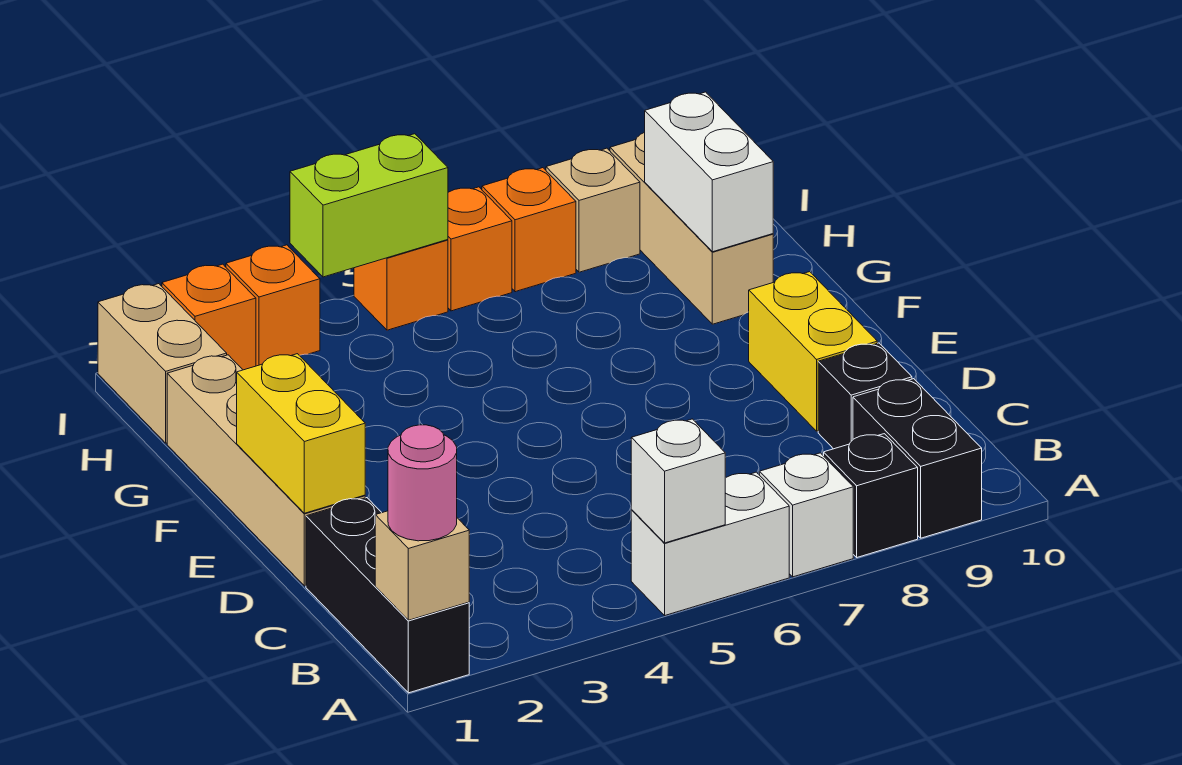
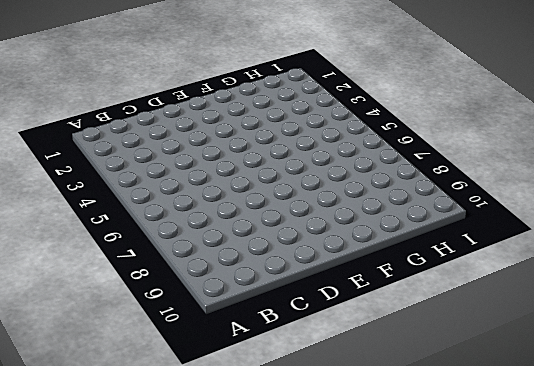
none -> black brick A1:C1 level 1
none -> white brick A5:A6 level 1
none -> white brick A7 level 1

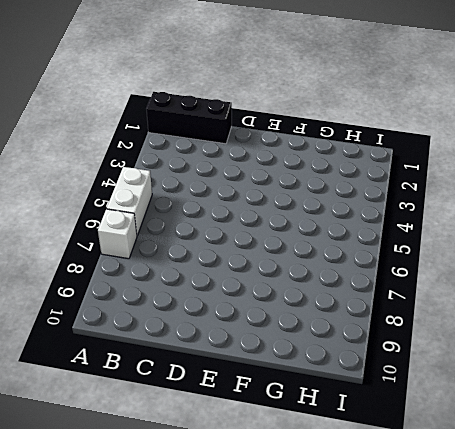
none -> black brick A8 level 1
none -> black brick A9:B9 level 1
none -> black brick C9 level 1

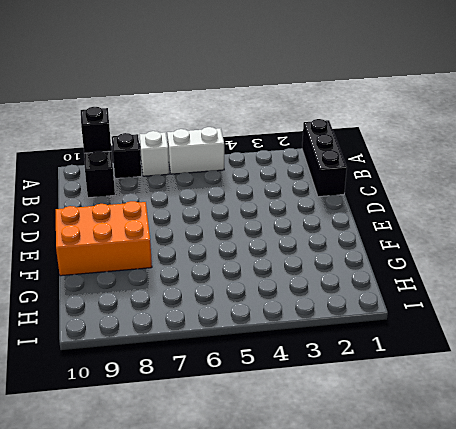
black brick A9 level 2 -> black brick C9 level 1
orange brick E8:F10 level 1 -> yellow brick D9:E9 level 1
none -> tan brick D1:G1 level 1
none -> tan brick G9:I9 level 1
none -> tan brick H1:I1 level 1

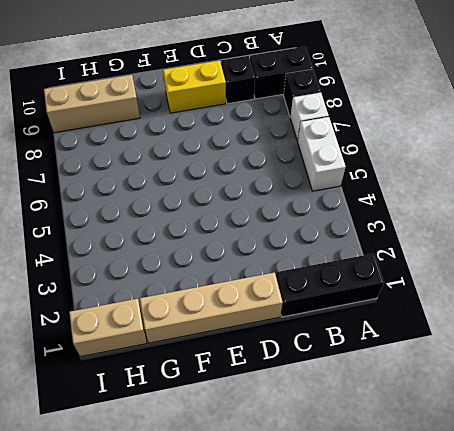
none -> orange brick I2 level 1
none -> orange brick I3 level 1
none -> orange brick I5 level 1

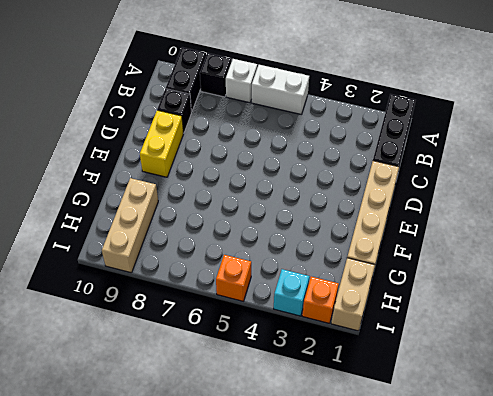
cyan brick I3 level 1 -> orange brick I3 level 1
none -> orange brick I6 level 1
none -> orange brick I7 level 1
none -> tan brick I8 level 1

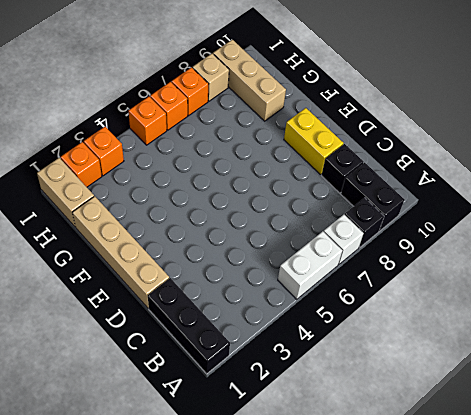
none -> tan brick A1 level 2
none -> white brick A5 level 2
none -> yellow brick D1:E1 level 2

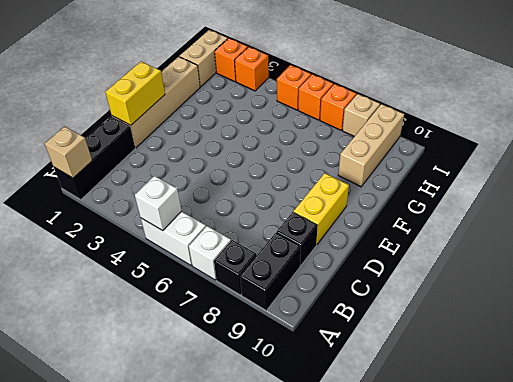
none -> white brick G9:H9 level 2
none -> lime brick I4:I5 level 2
none -> pink round brick A1 level 3

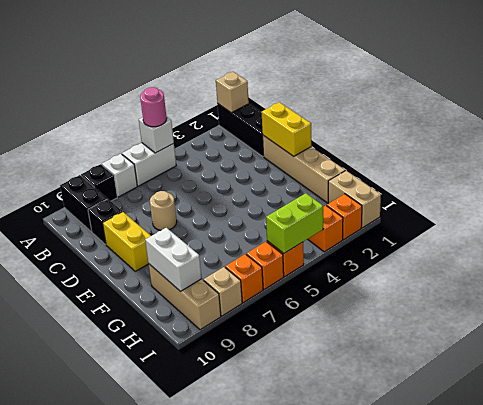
pink round brick A5 level 3 -> pink round brick A1 level 3
tan round brick D7 level 1 -> none

